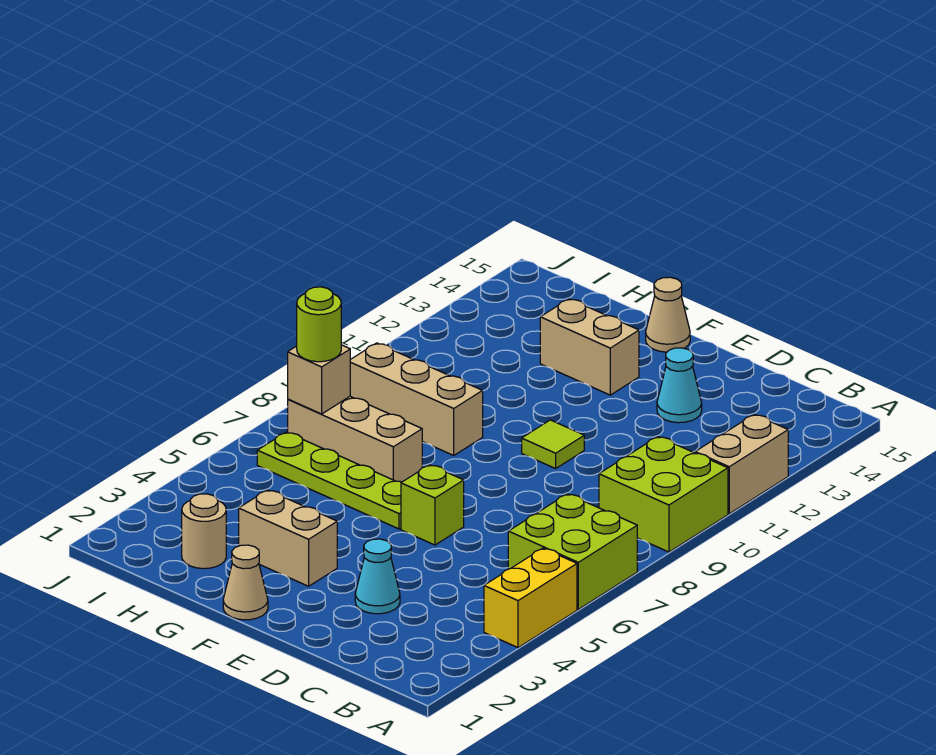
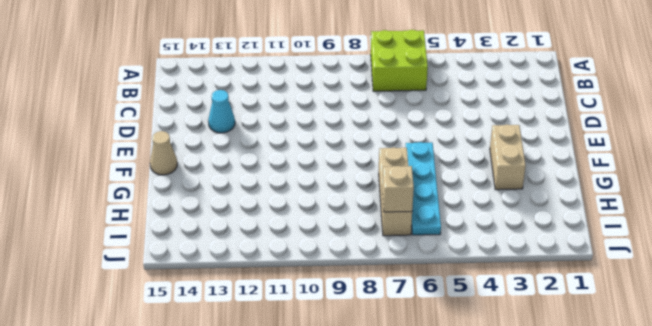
cyan plate F6:I6 level 1 -> lime plate F6:I6 level 1
none -> yellow brick A4:A5 level 1
none -> lime brick A9:B10 level 1
none -> tan brick A11:A12 level 1

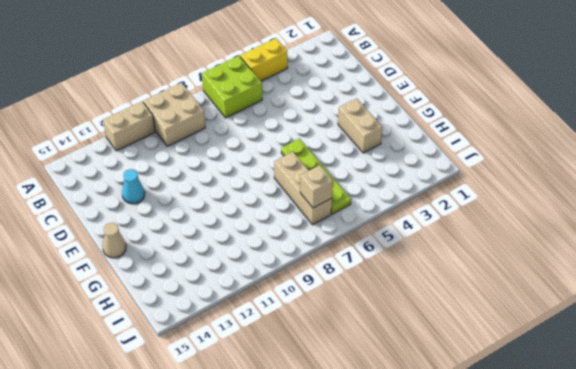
tan brick A9:B10 level 1 -> lime brick A9:B10 level 1
none -> cyan cone D3 level 1
none -> lime brick E6 level 1
none -> lime tile E10 level 1

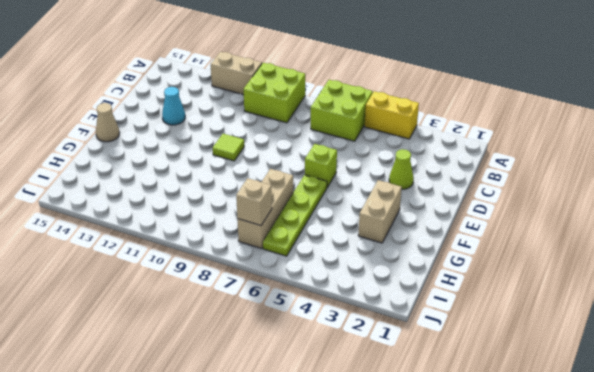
lime cone D3 level 1 -> cyan cone D3 level 1
none -> tan cone F1 level 1
none -> tan brick F13:G13 level 1
none -> tan brick G9:I9 level 1

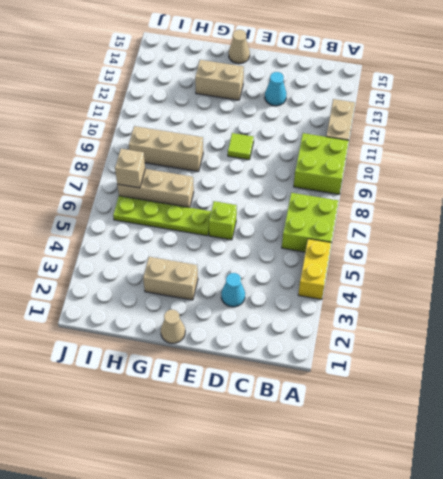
none -> tan round brick H2 level 1
none -> lime round brick I7 level 3

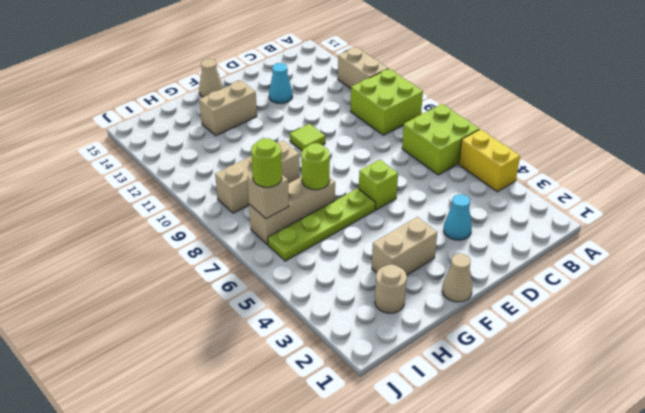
lime round brick G7 level 2 -> none

